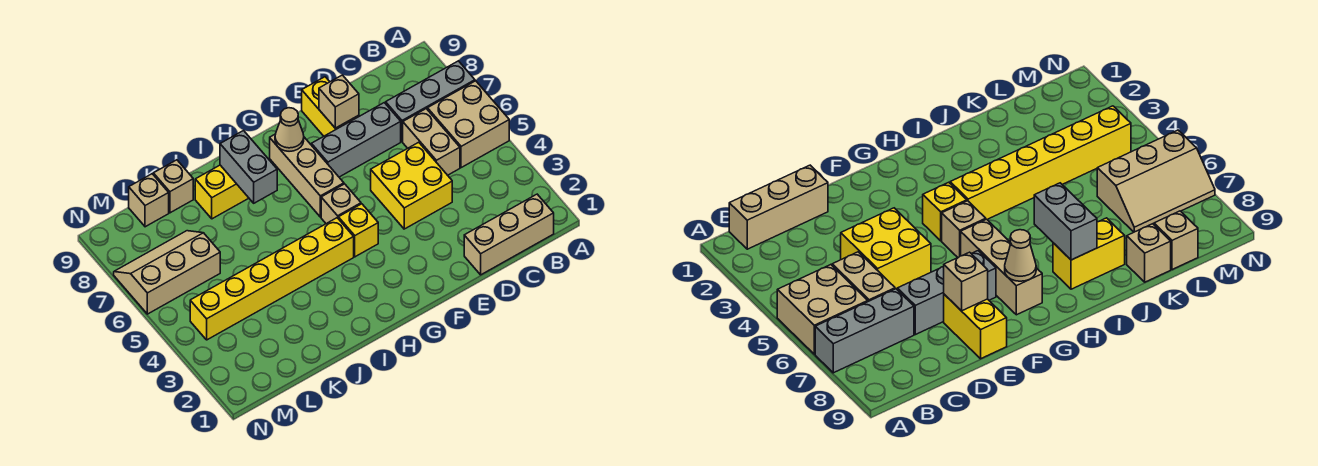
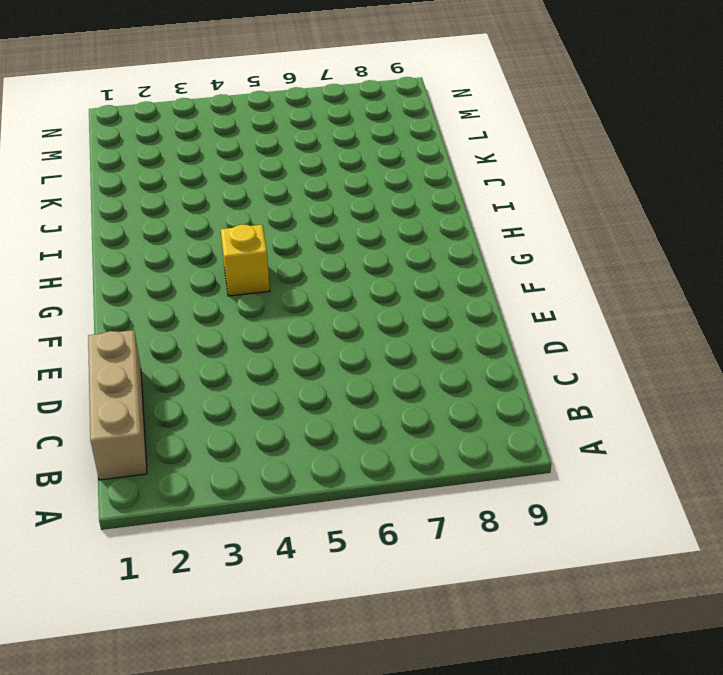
none -> tan brick A5:B6 level 1
none -> grey brick A7:C7 level 1
none -> tan brick C5:C6 level 1

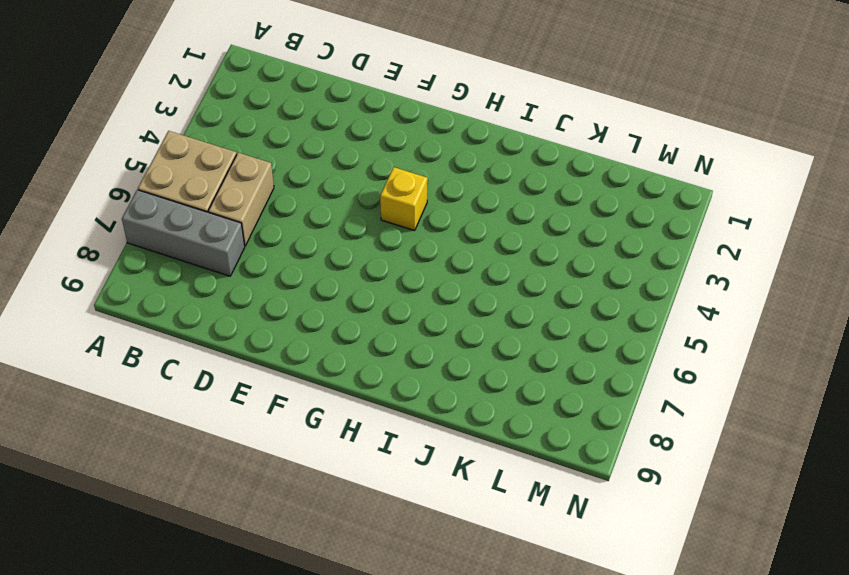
none -> tan brick B1:D1 level 1
none -> yellow brick D4:E5 level 1
none -> grey brick D7:F7 level 1

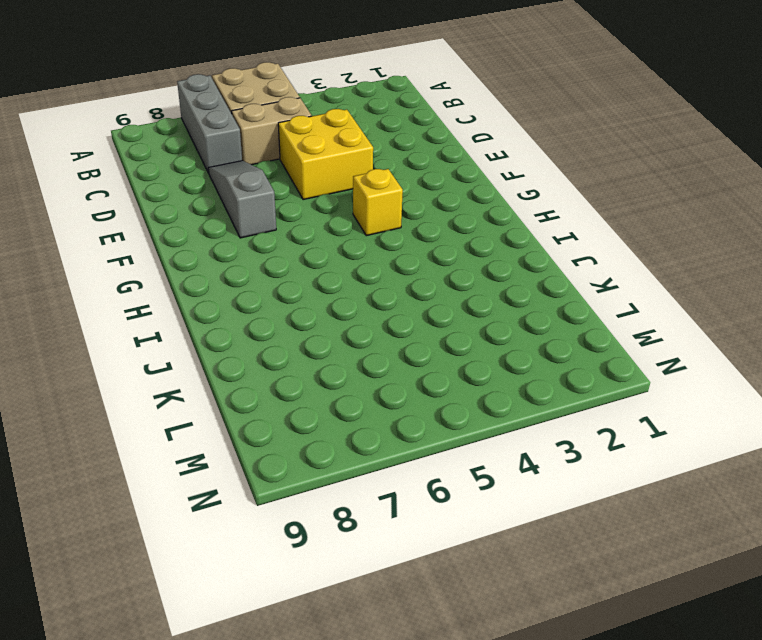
grey slope D7:F7 level 1 top F -> grey brick D7:F7 level 1
none -> tan brick B1:D1 level 1
none -> yellow brick E8:E9 level 1
none -> tan brick G5 level 1

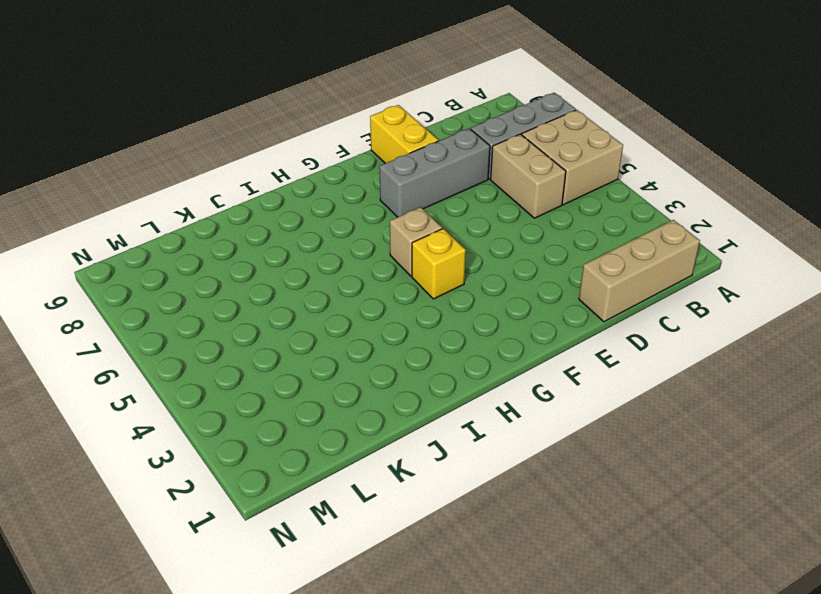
none -> yellow brick D4:E5 level 1
none -> tan brick G6:G8 level 1
none -> yellow brick H4:M4 level 1

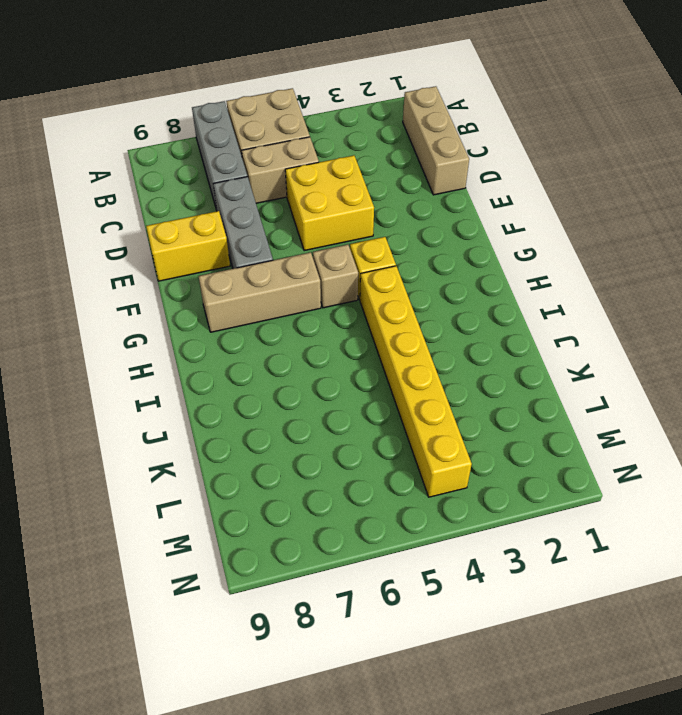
none -> yellow brick I8:J8 level 1
none -> tan brick K9 level 1
none -> tan slope L6:N7 level 1 top 6

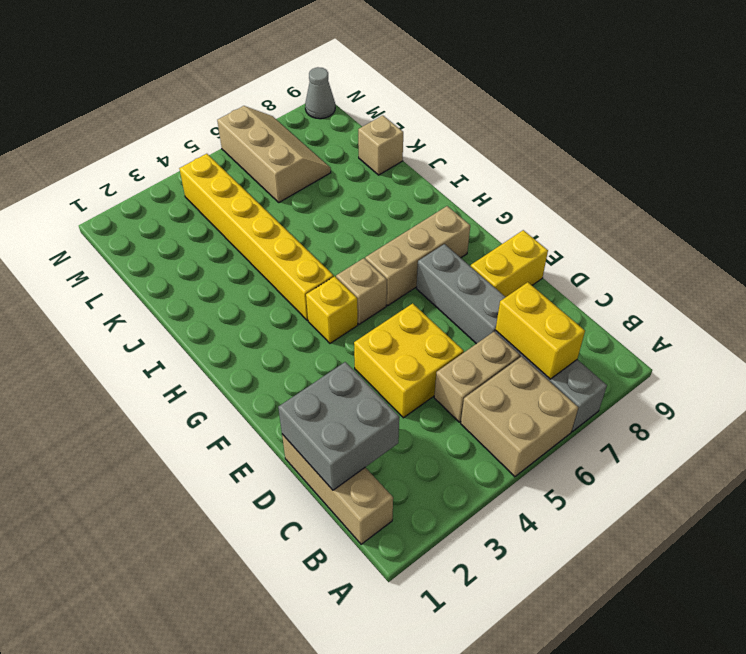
yellow brick B7:C7 level 2 -> yellow brick I8:J8 level 1
grey brick C1:D2 level 2 -> none
grey cone N9 level 1 -> none
none -> tan brick L9 level 1
none -> tan brick E8 level 2
none -> tan cone G8 level 2

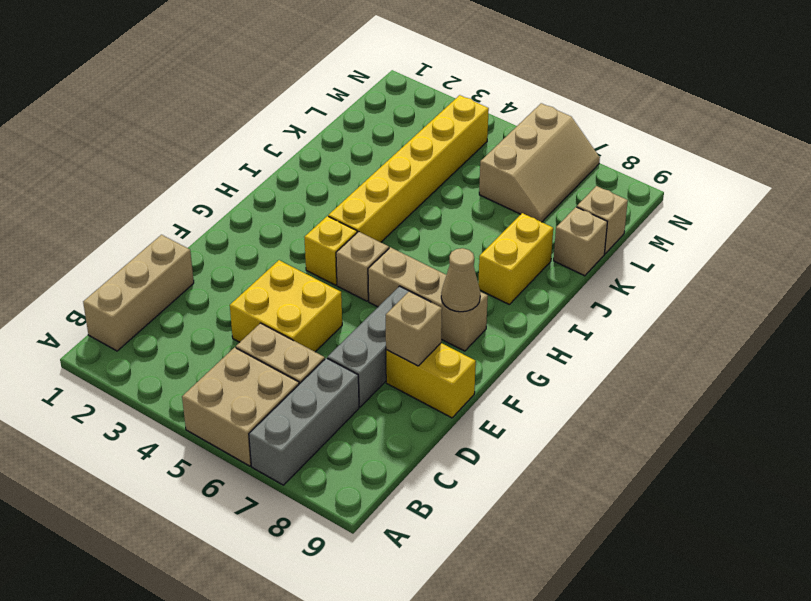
none -> grey brick I7:I8 level 2

